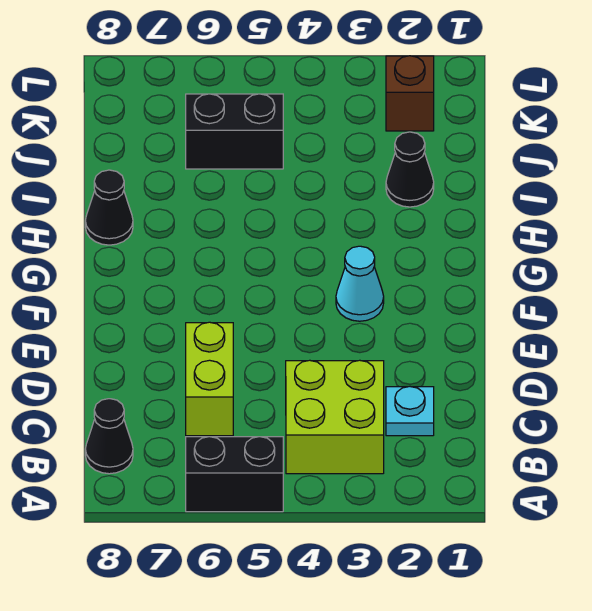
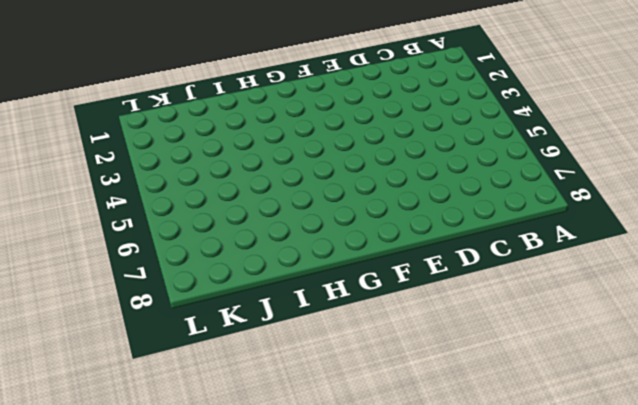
none -> black brick A5:A6 level 1
none -> lime brick B3:C4 level 1

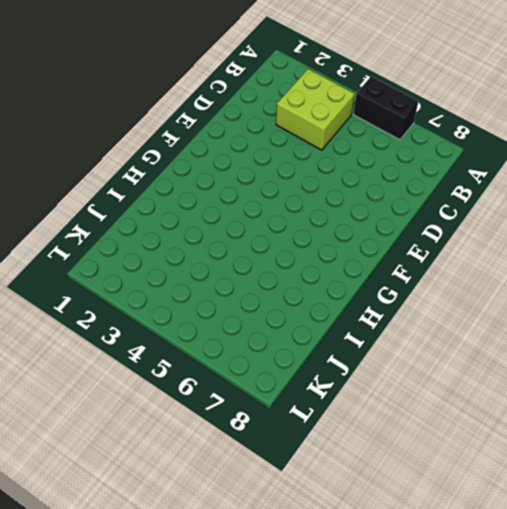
none -> black cone B8 level 1
none -> cyan plate C2 level 1

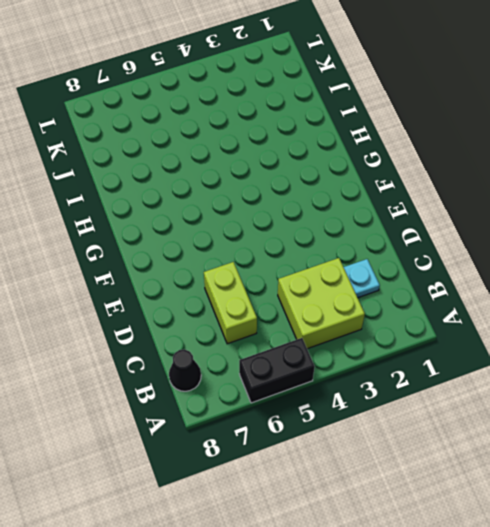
none -> cyan cone F3 level 1
none -> black cone H8 level 1

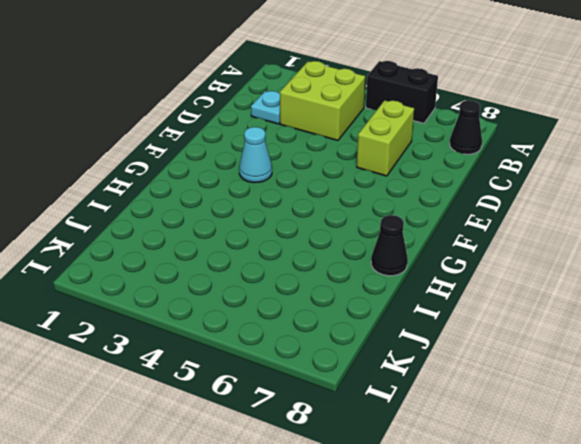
none -> black cone I2 level 1
none -> black brick J5:J6 level 1

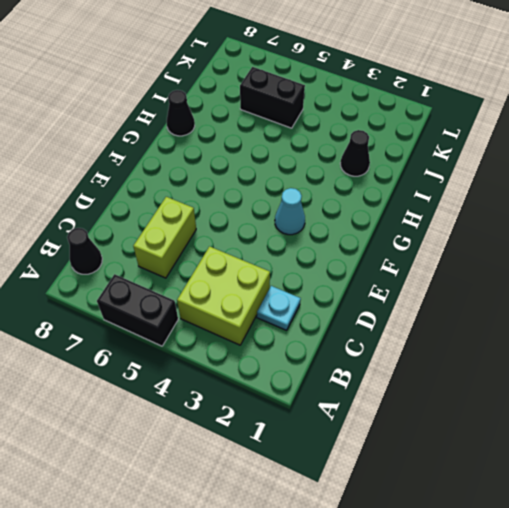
none -> brown brick K2 level 1

